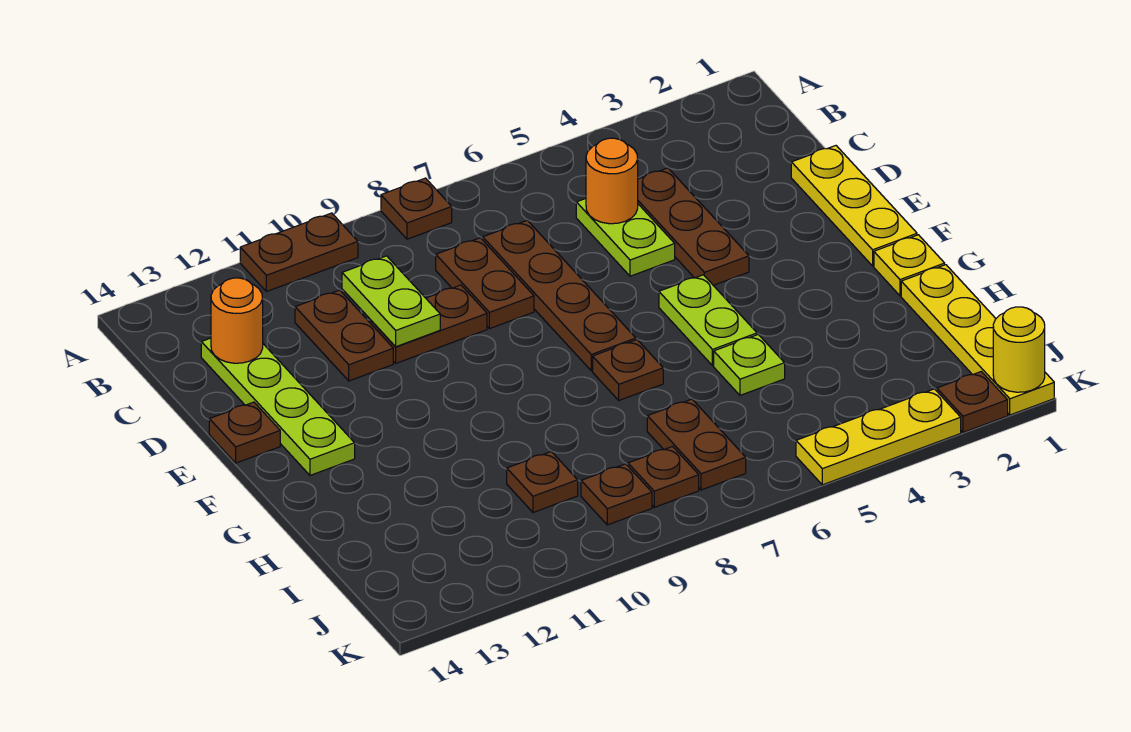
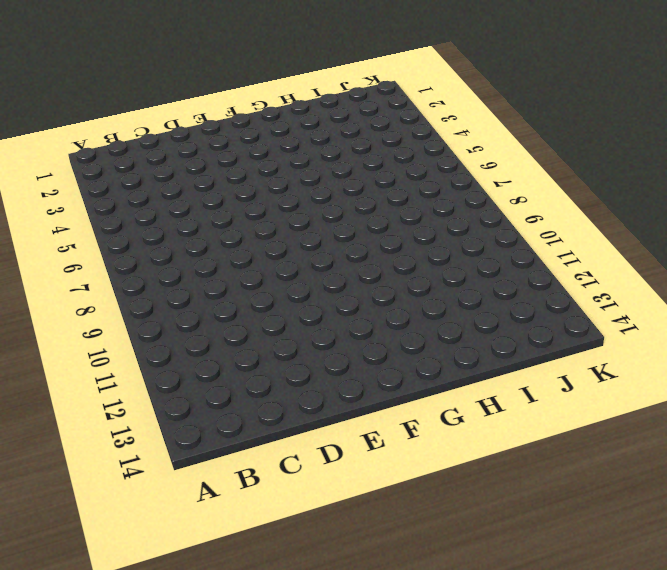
none -> brown plate A8 level 1
none -> brown plate A10:A11 level 1
none -> brown plate C4:E4 level 1

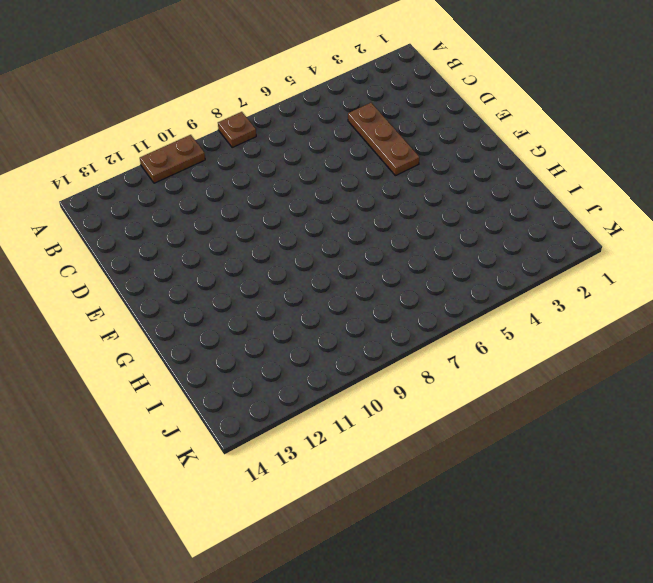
none -> lime plate C5:D5 level 1
none -> brown plate C7:F7 level 1
none -> brown plate C8:D8 level 1

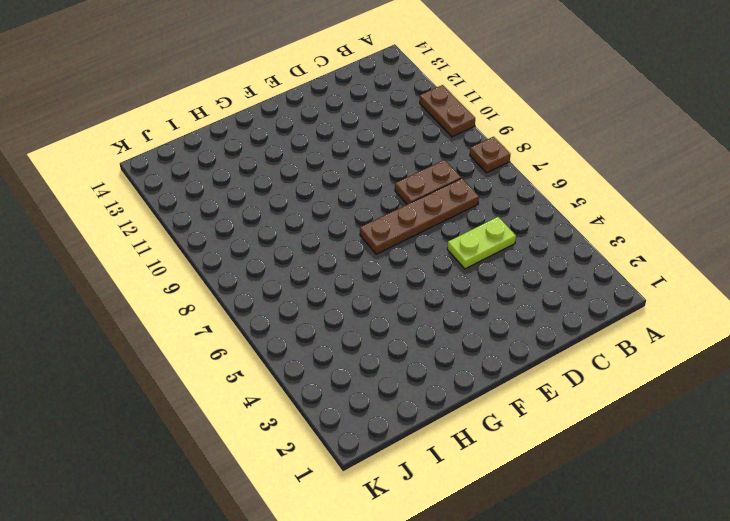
none -> brown plate C4:E4 level 1
none -> brown plate C11:D11 level 1
none -> lime plate C13:F13 level 1

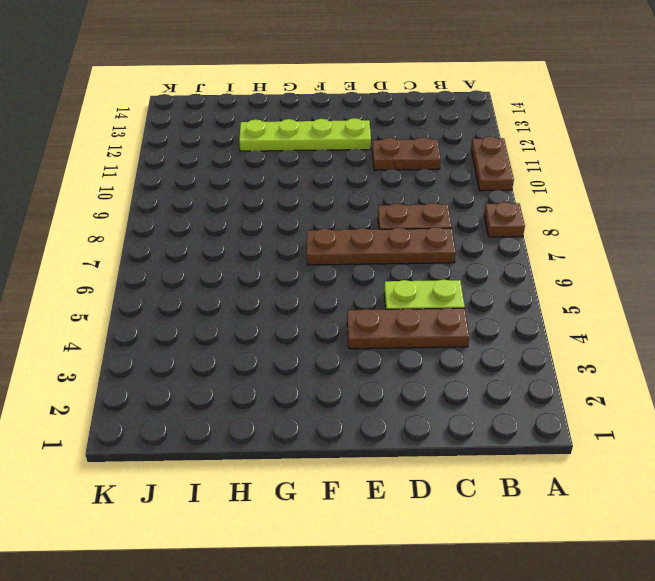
lime plate E12:H12 level 1 -> lime plate C13:F13 level 1
none -> yellow plate D1:F1 level 1
none -> brown plate D9:D10 level 1
none -> brown plate E14 level 1

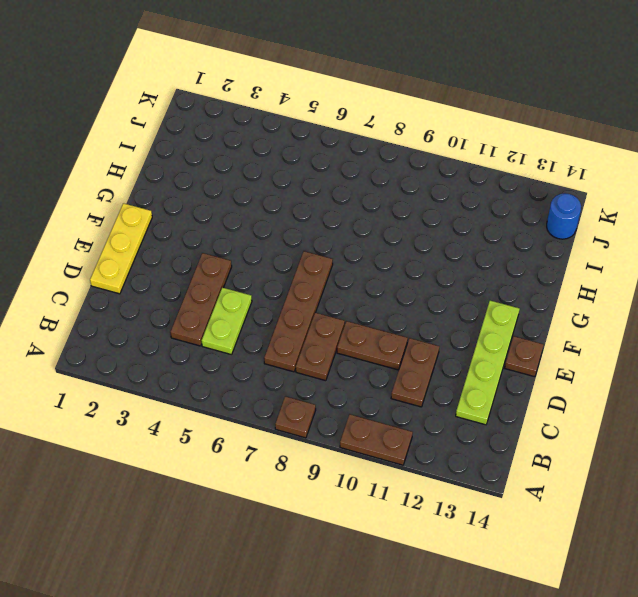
blue round brick J14 level 1 -> none
none -> lime plate F5:G5 level 1
none -> yellow plate G1 level 1
none -> brown plate G7 level 1

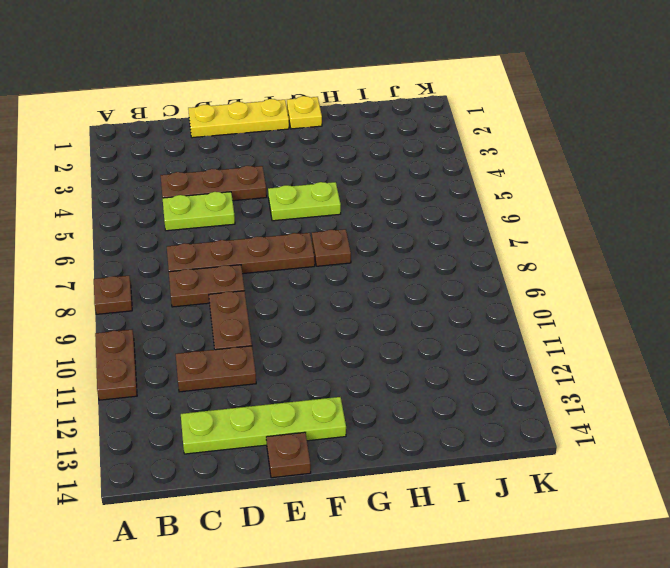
none -> yellow plate H1:K1 level 1
none -> lime plate H5 level 1
none -> brown plate I7:J7 level 1

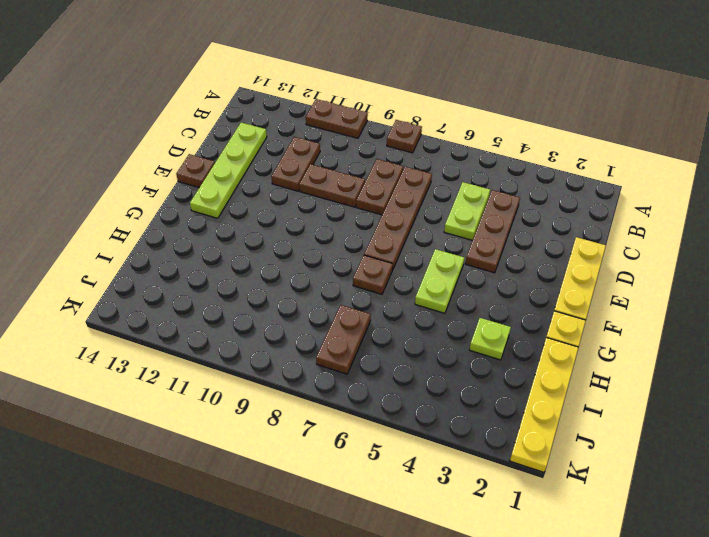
lime plate H3 level 1 -> lime plate H5 level 1
none -> brown plate I10 level 1
none -> brown plate J8 level 1
none -> brown plate J9 level 1

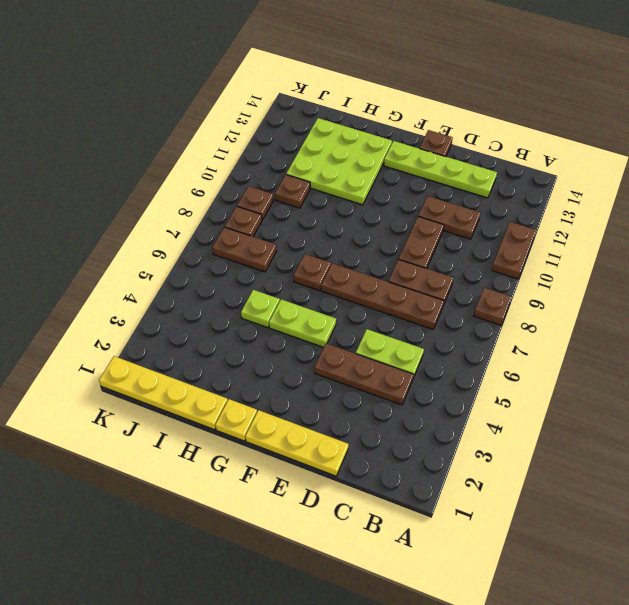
lime plate G11:I13 level 1 -> none
none -> brown plate K2 level 1
none -> yellow plate K3:K5 level 1
none -> orange round brick C5 level 2

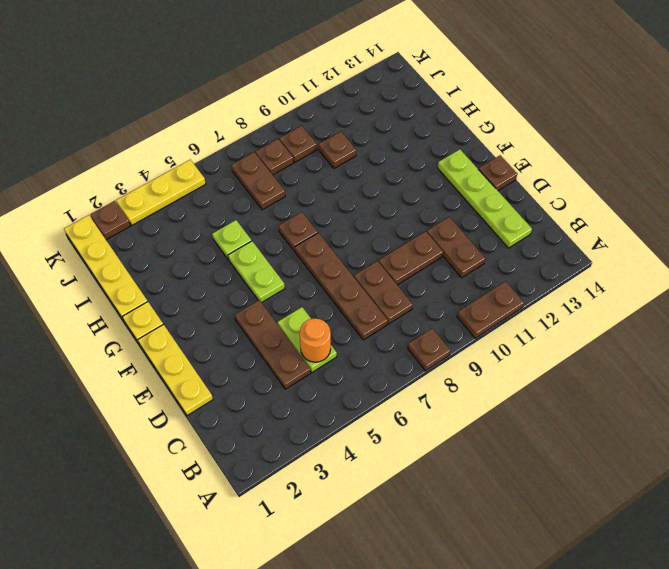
none -> lime plate C10:D10 level 2
none -> orange round brick C13 level 2
none -> yellow round brick K1 level 2

